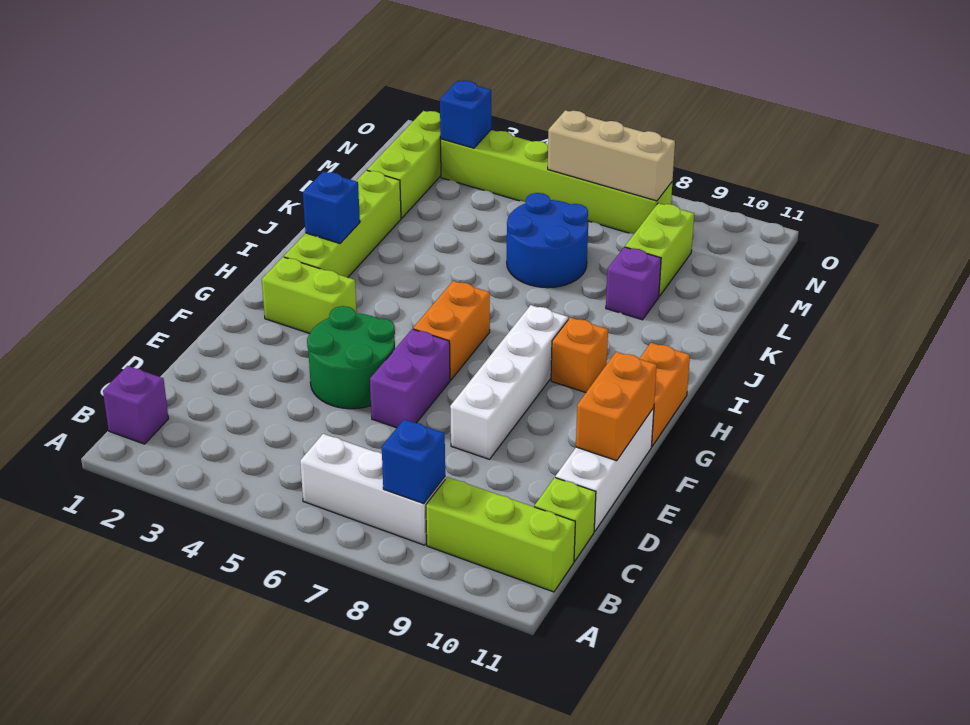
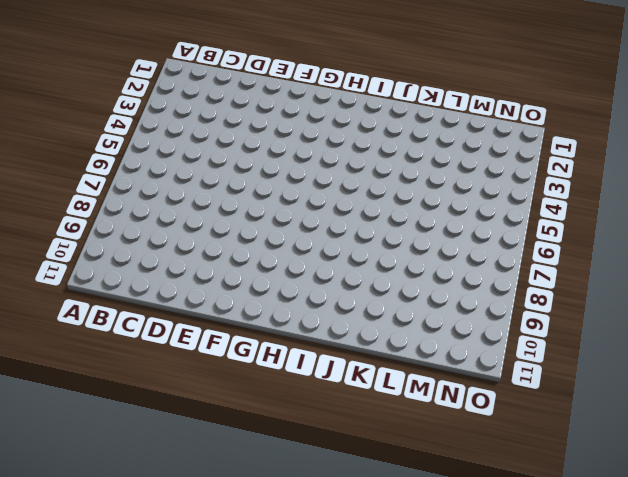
none -> purple brick B1 level 1
none -> white brick B6:B8 level 1
none -> lime brick B9:B11 level 1

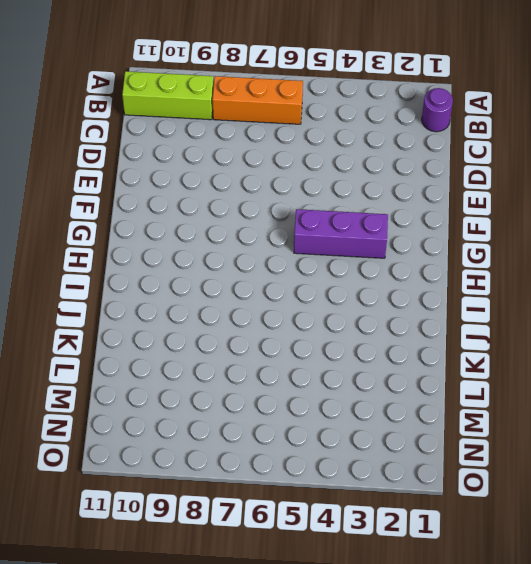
purple round brick B1 level 1 -> purple brick B1 level 1
orange brick B6:B8 level 1 -> white brick B6:B8 level 1
purple brick G3:G5 level 1 -> lime brick G2:G3 level 1
none -> lime brick C11 level 1
none -> white brick D11:F11 level 1
none -> green round brick E4:F5 level 1

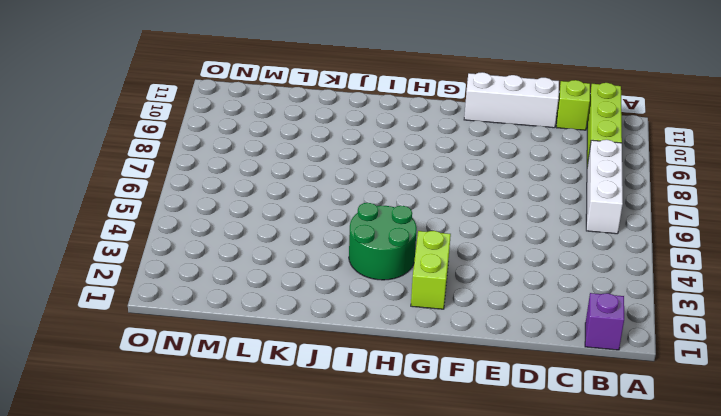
green round brick H3:I4 level 1 -> green round brick E4:F5 level 1
none -> purple brick E6:F6 level 1
none -> white brick E8:H8 level 1
none -> orange brick G6:H6 level 1

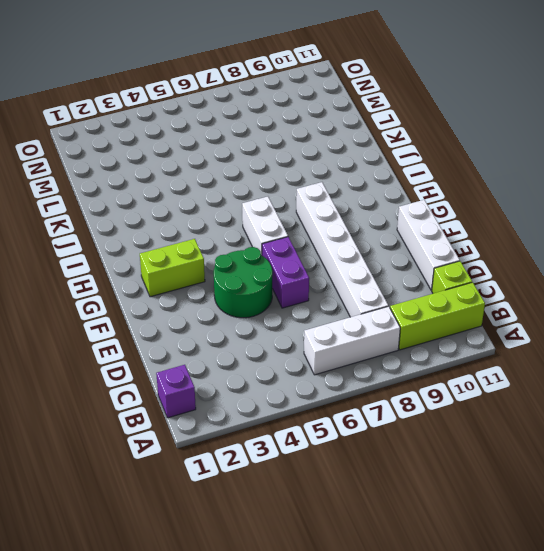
white brick C8:H8 level 1 -> white brick E8:H8 level 1
white brick G6:H6 level 1 -> orange brick G6:H6 level 1
none -> orange brick G11:H11 level 1
none -> lime brick H2:K2 level 1
none -> orange brick H9 level 1

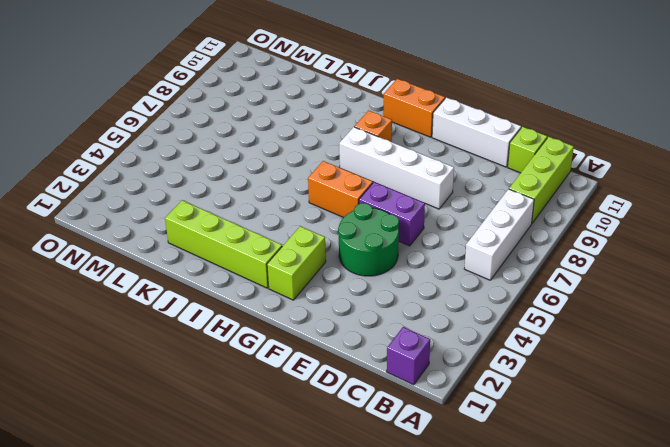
none -> blue round brick K6:L7 level 1
none -> purple brick K9 level 1
none -> lime brick L2:N2 level 1

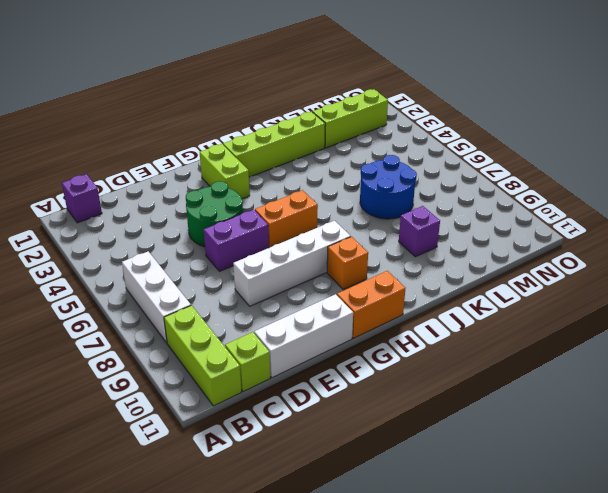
none -> lime brick L9:M9 level 1
none -> lime brick N3:N8 level 1
none -> blue brick B8 level 2

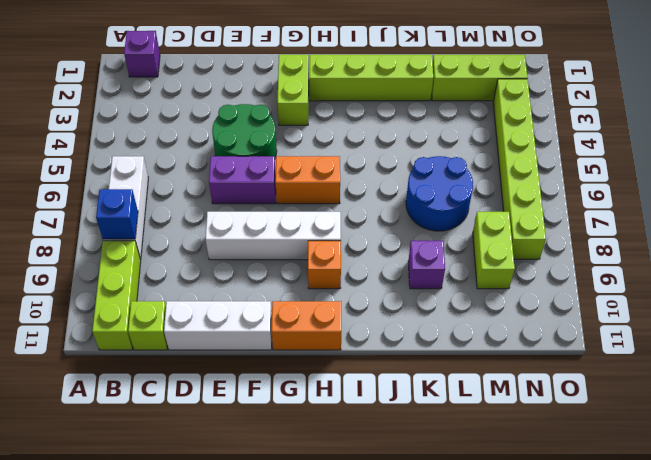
lime brick M8:M9 level 1 -> lime brick L9:M9 level 1
none -> orange brick E11:F11 level 2
none -> blue brick I2 level 2
none -> blue brick N3 level 2

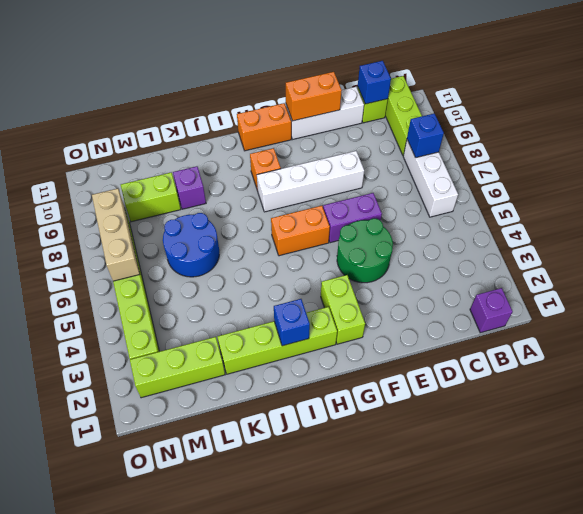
blue brick C11 level 2 -> blue brick N3 level 2

